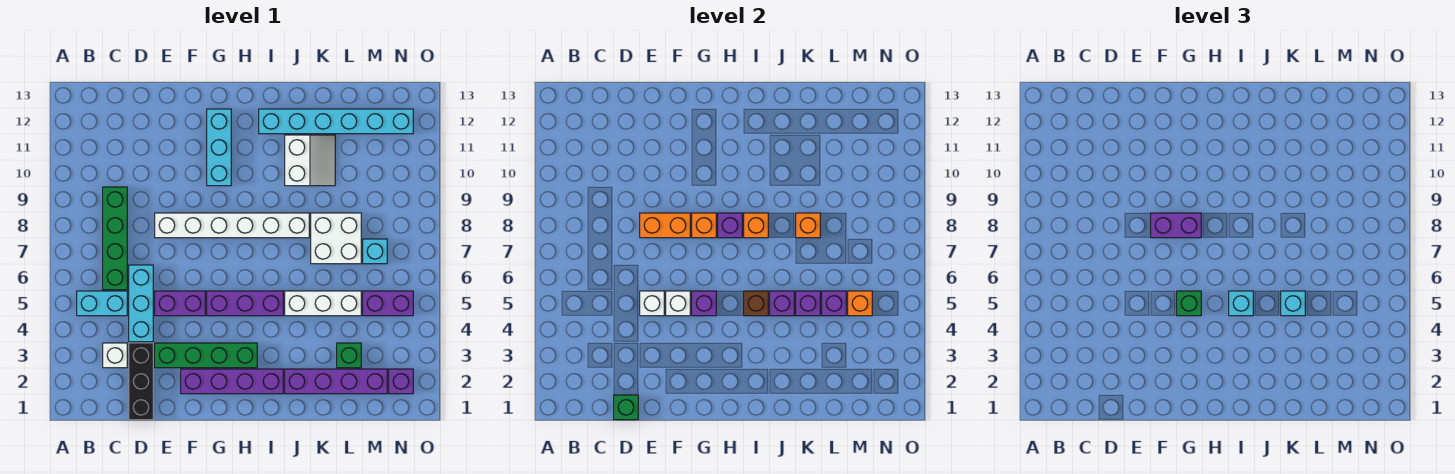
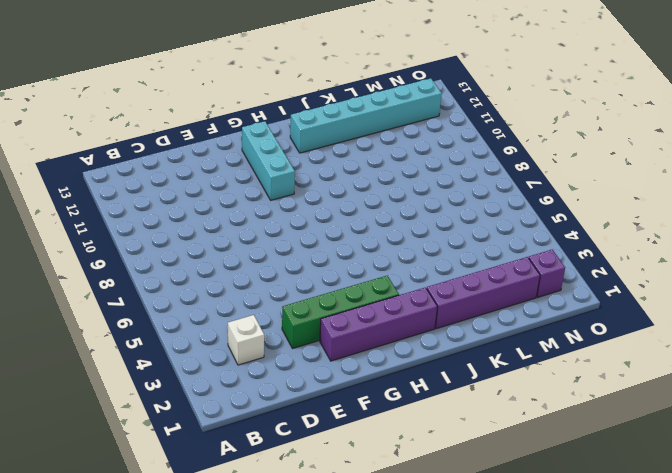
none -> cyan brick B5:C5 level 1
none -> green brick C6:C9 level 1
none -> black brick D1:D3 level 1
none -> cyan brick D4:D6 level 1

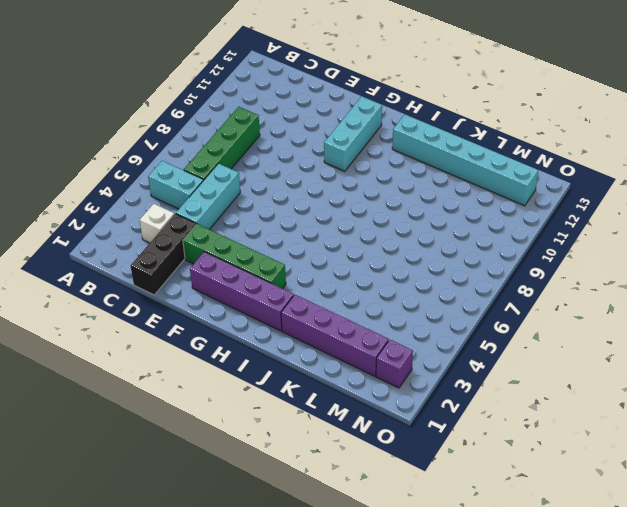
none -> purple brick E5:F5 level 1
none -> white brick E8:J8 level 1
none -> purple brick G5:I5 level 1
none -> white brick J5:L5 level 1

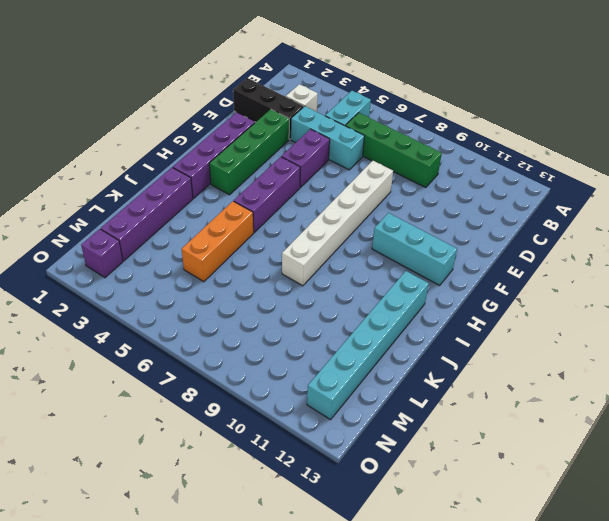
orange brick J5:L5 level 1 -> white brick J5:L5 level 1
none -> white slope J10:K11 level 1 top J
none -> white brick K7:L8 level 1
none -> green brick L3 level 1
none -> purple brick M5:N5 level 1

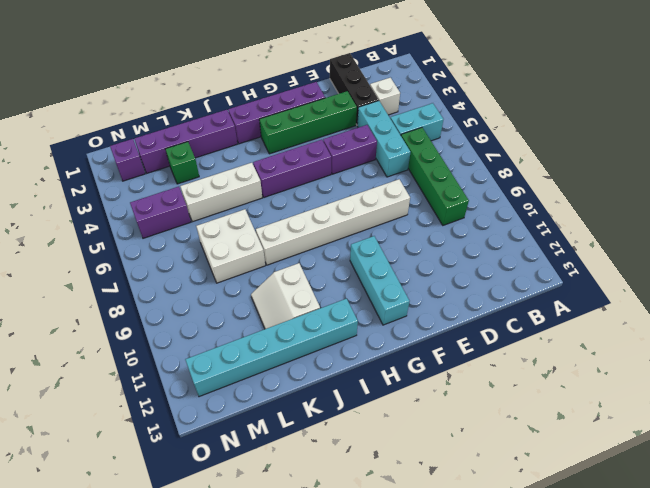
none -> cyan brick M7 level 1
none -> green brick D1 level 2
none -> white brick E5 level 2
none -> orange brick E8:F8 level 2

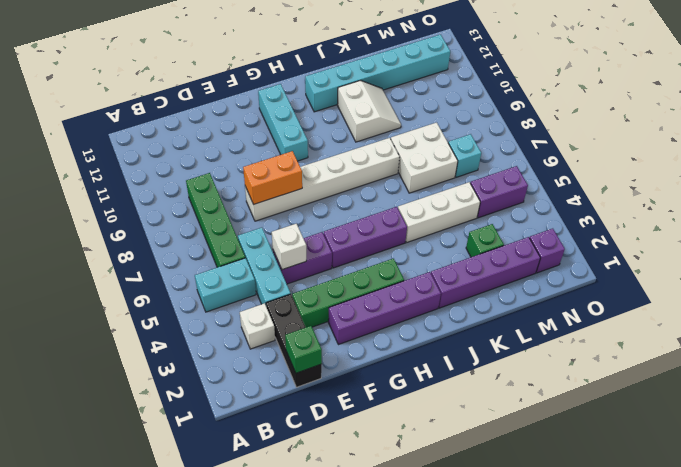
none -> white brick F5 level 2
none -> purple brick G5 level 2
none -> orange brick G8 level 2
none -> purple brick H8 level 2

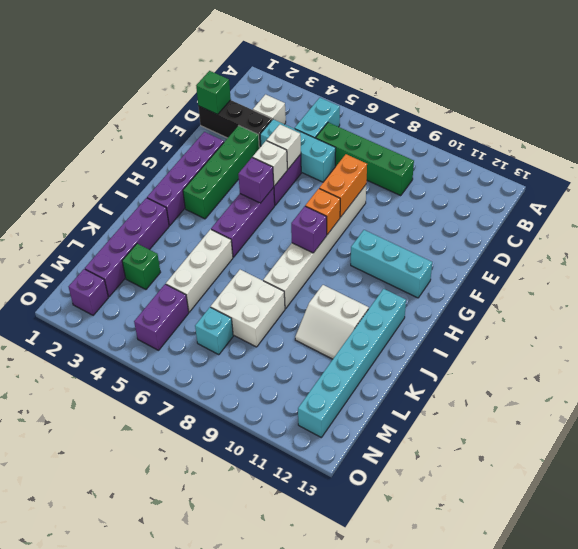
none -> brown brick I5 level 2
none -> orange brick I8 level 2
none -> purple brick J5 level 2
none -> purple brick K5 level 2

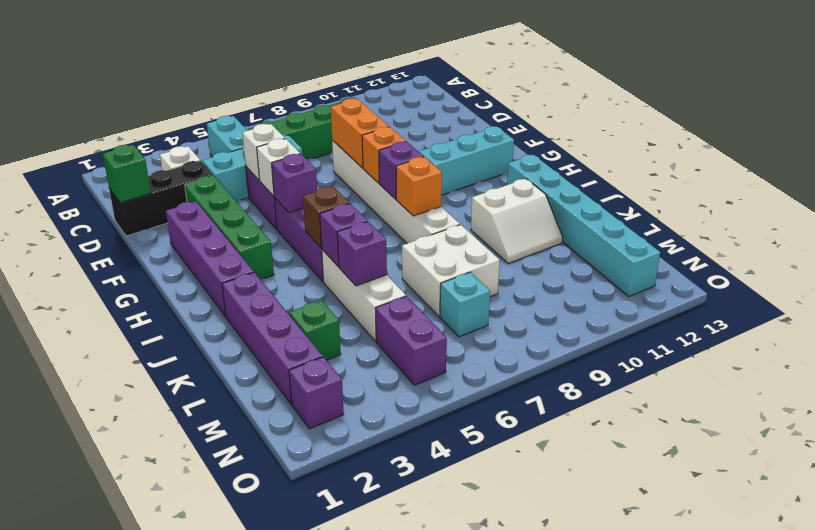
none -> orange brick K8 level 2
none -> purple brick L5 level 2
none -> orange brick M5 level 2
none -> purple brick F8:G8 level 3

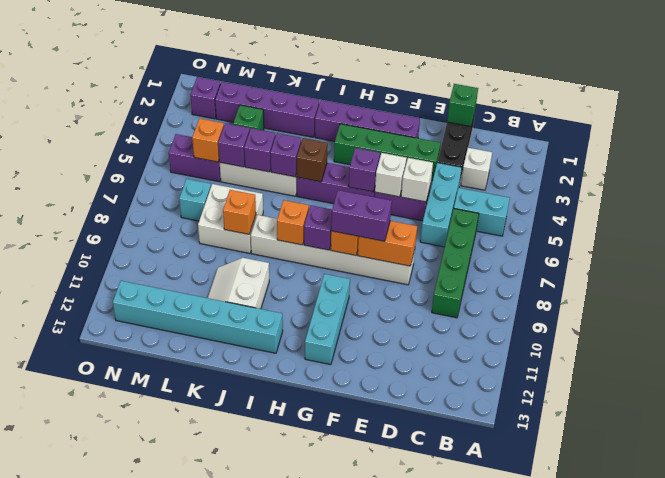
none -> green brick G5 level 3
none -> cyan brick I5 level 3
none -> cyan brick K5 level 3

